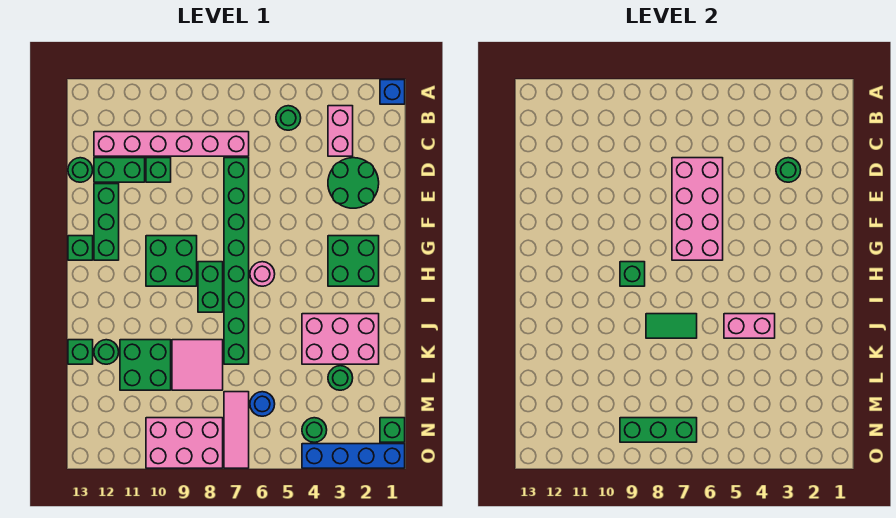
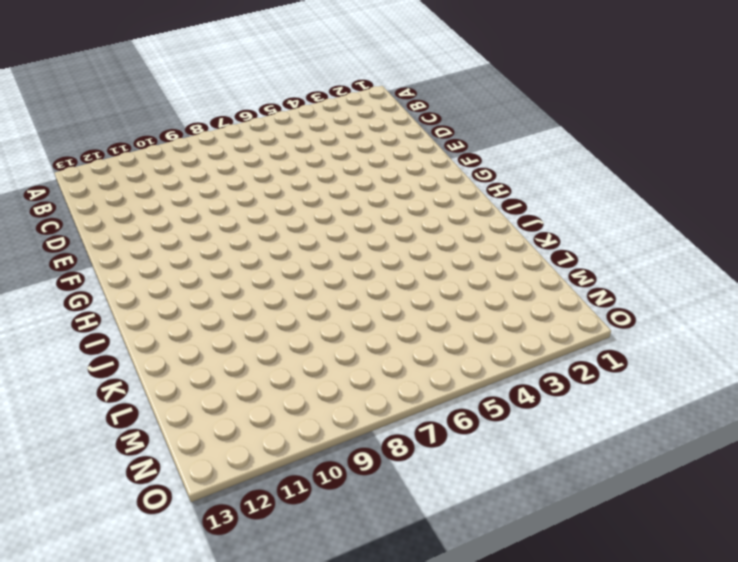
none -> blue brick A1 level 1
none -> pink brick B3:C3 level 1
none -> green round brick B5 level 1
none -> pink brick C7:C12 level 1

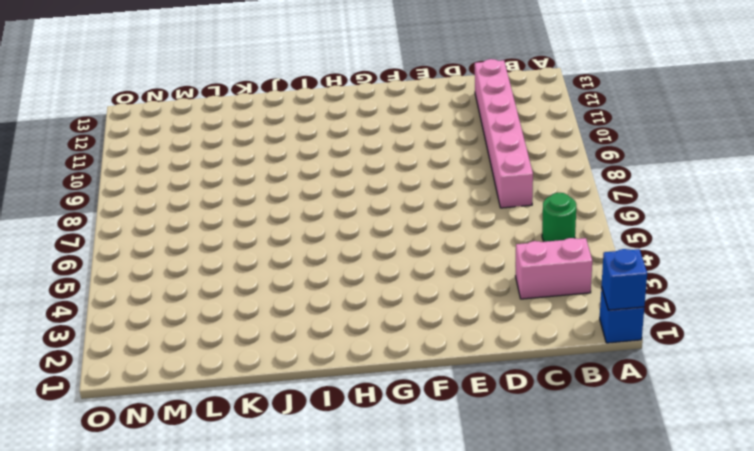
blue brick A1 level 2 -> none
none -> green round brick D2:E3 level 1
none -> green brick D7:K7 level 1
none -> green brick D10 level 1
none -> green brick D11:D12 level 1

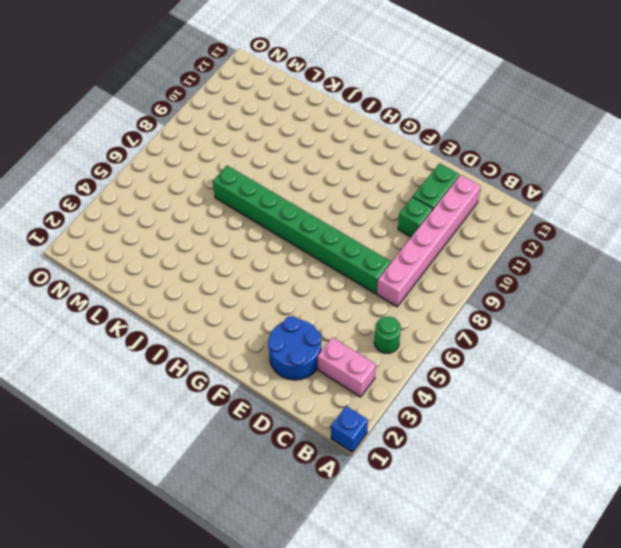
blue round brick D2:E3 level 1 -> green round brick D2:E3 level 1
none -> green round brick D13 level 1
none -> green brick E12:G12 level 1
none -> green brick G2:H3 level 1
none -> green brick G9:H10 level 1

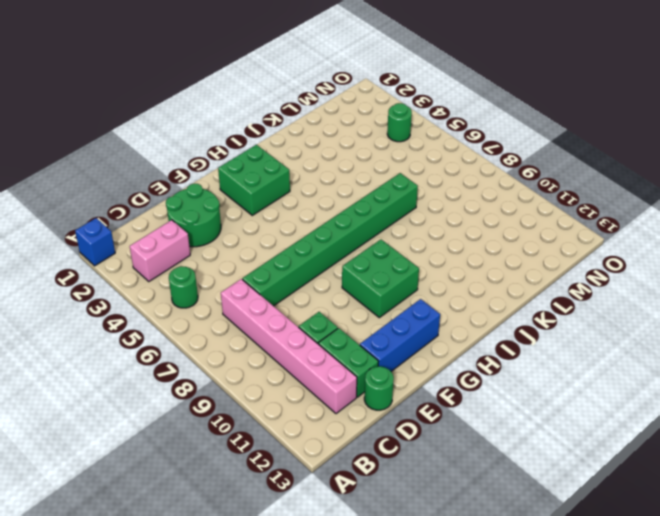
blue brick E12:G12 level 1 -> green brick E12:G12 level 1
none -> green brick G13 level 1
none -> pink round brick H6 level 1
none -> green brick H8:I8 level 1
none -> pink brick J2:K4 level 1

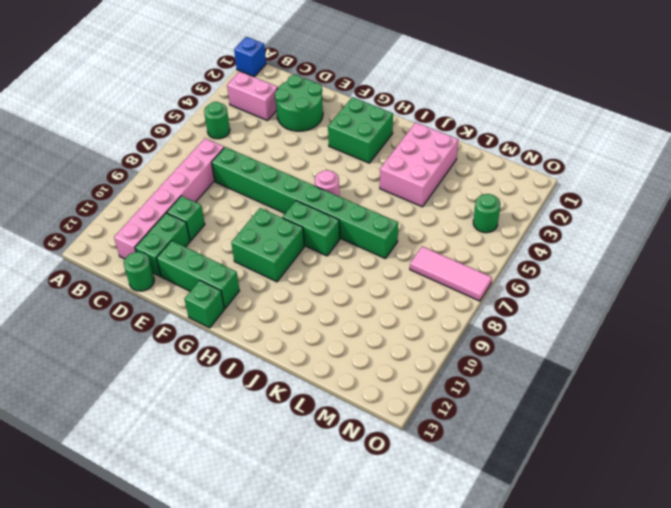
none -> pink tile K8:L9 level 1
none -> green brick K10:L11 level 1
none -> green round brick K12 level 1
none -> green brick K13 level 1

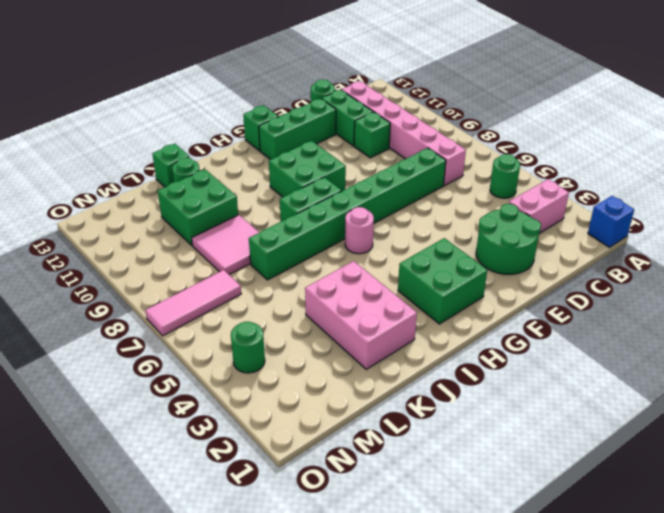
none -> green round brick L3 level 1
none -> blue round brick M6 level 1
none -> green brick N1 level 1
none -> pink brick N8:O10 level 1

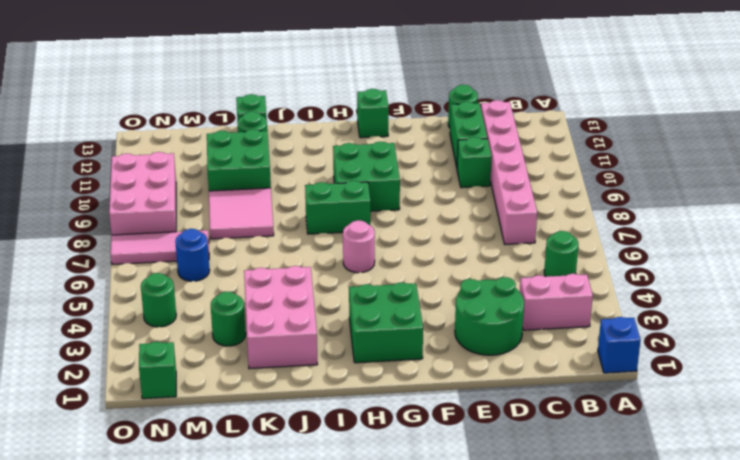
none -> green brick D7:K7 level 1
none -> green brick E12:G12 level 1
none -> blue brick O1:O4 level 1
none -> green round brick D3 level 2

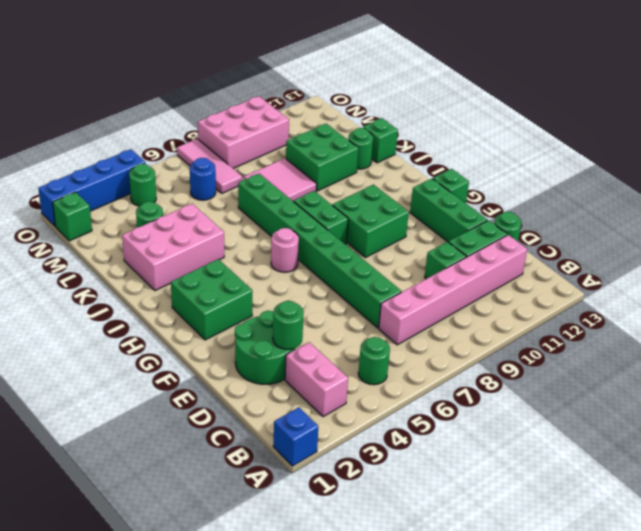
none -> pink brick D6:G7 level 2
none -> green brick H9 level 2
none -> pink brick J4:J5 level 2
none -> green tile J7:J8 level 2

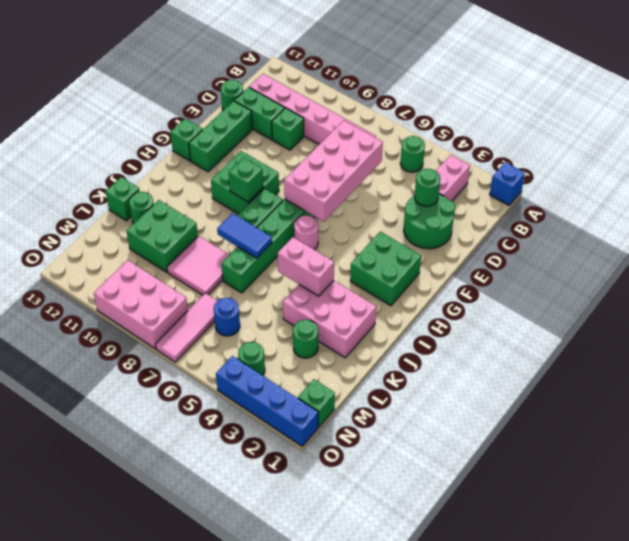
blue tile J7:J8 level 2 -> green tile J7:J8 level 2
none -> green brick N7:N9 level 2

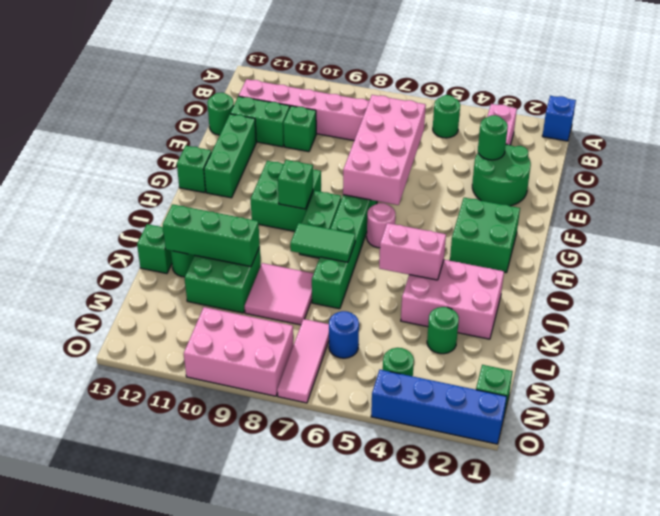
green brick K10:K12 level 2 -> green brick N7:N9 level 2

